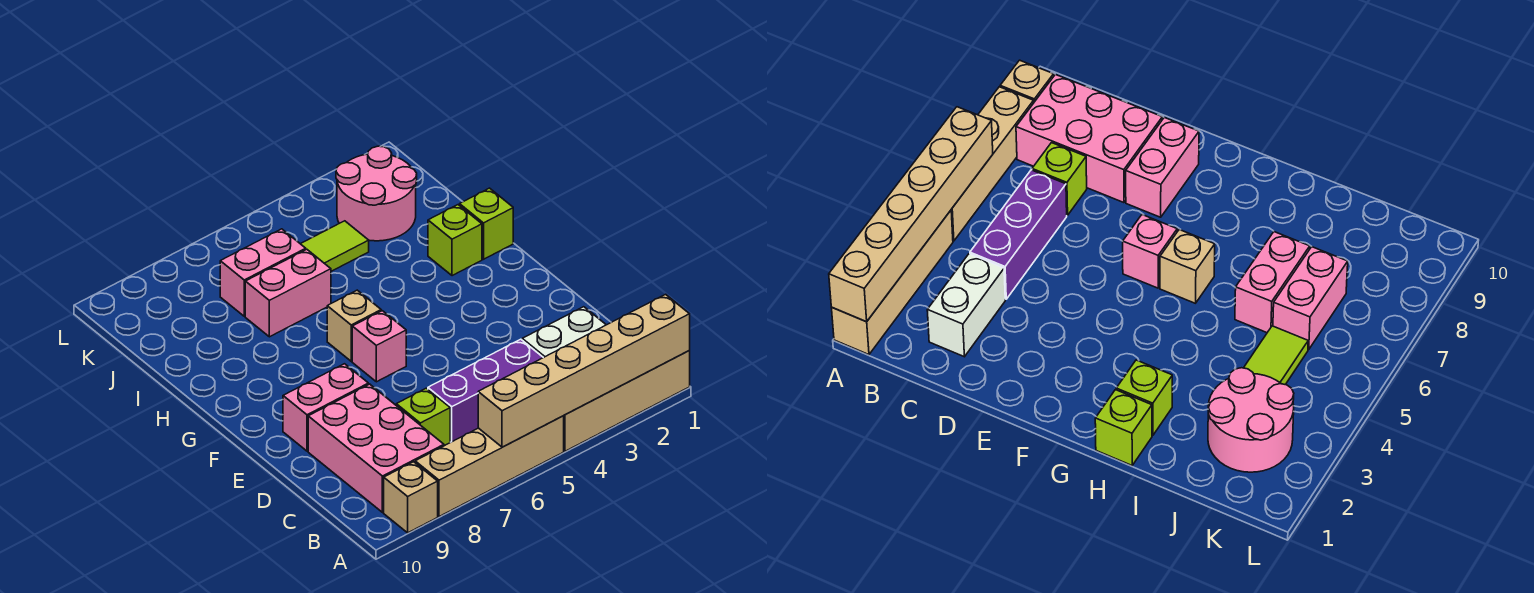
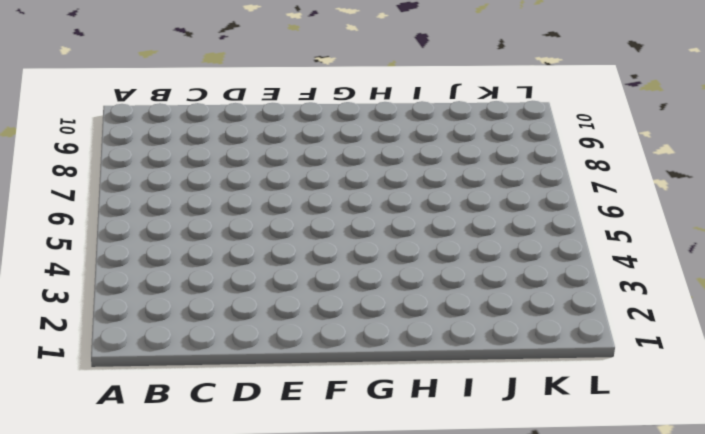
none -> tan brick A1:A4 level 1
none -> tan brick A5:A8 level 1
none -> tan brick A9 level 1

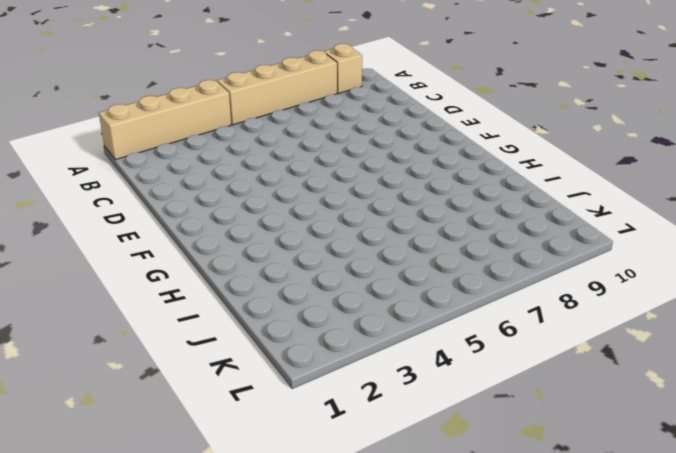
none -> pink brick B8:D9 level 1
none -> white brick C2:C3 level 1
none -> purple brick C4:C6 level 1

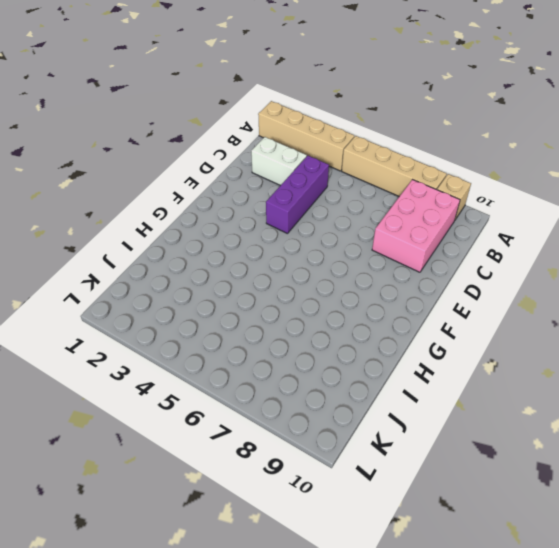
purple brick C4:E4 level 1 -> purple brick C4:C6 level 1
none -> lime brick C7 level 1
none -> pink brick E8:E9 level 1
none -> pink brick F6 level 1

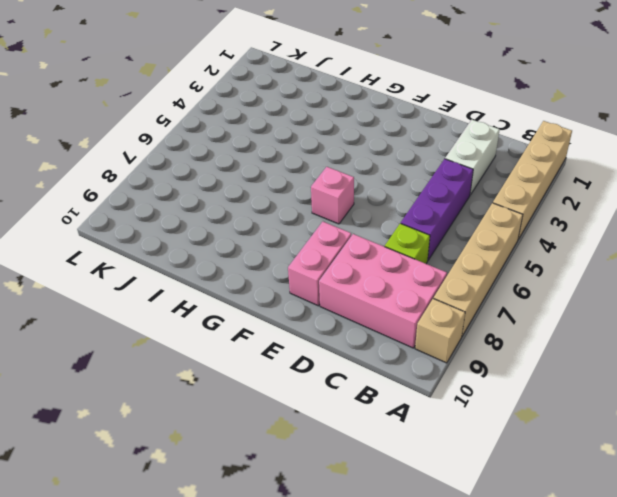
none -> tan brick G6 level 1
none -> lime brick H1 level 1
none -> lime brick H2 level 1

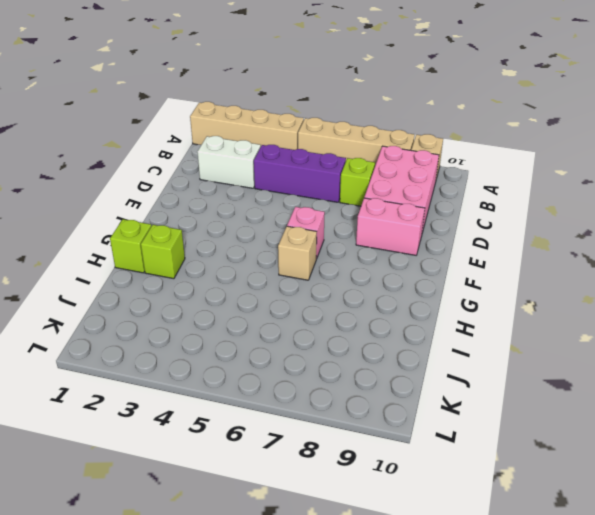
none -> pink brick I6:I7 level 1
none -> pink round brick J2:K3 level 1
none -> lime tile J4:J5 level 1

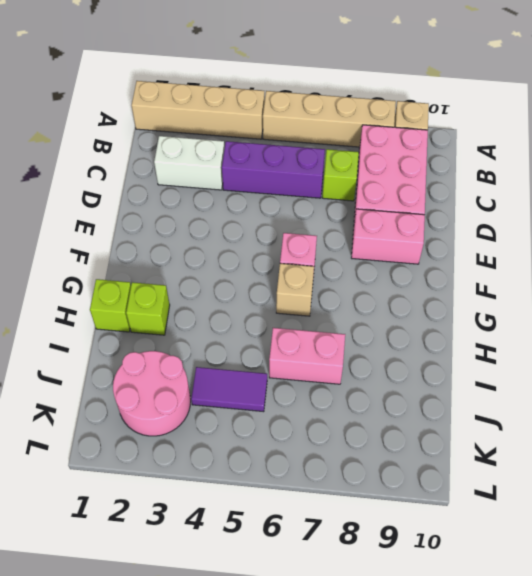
purple tile J4:J5 level 1 -> lime tile J4:J5 level 1
none -> pink brick J6:J7 level 1
none -> tan brick A1:A6 level 2

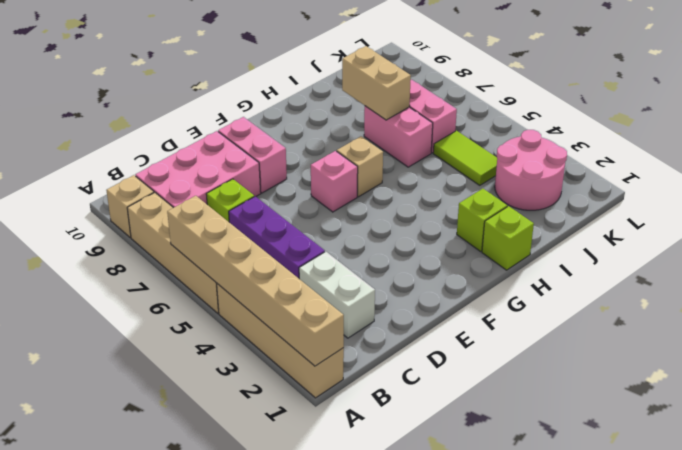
tan brick I7:I8 level 2 -> none

